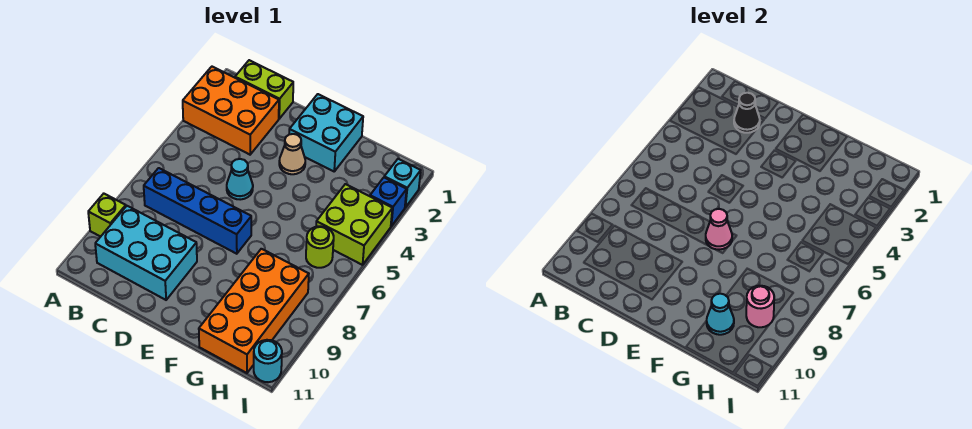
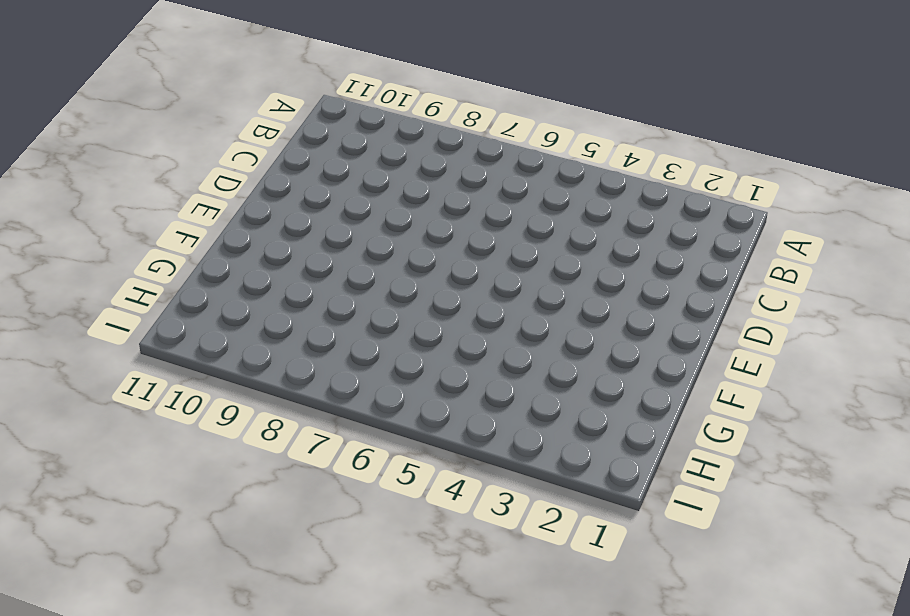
none -> orange brick A2:C3 level 1
none -> lime brick A9 level 1
none -> lime brick B1:C1 level 1

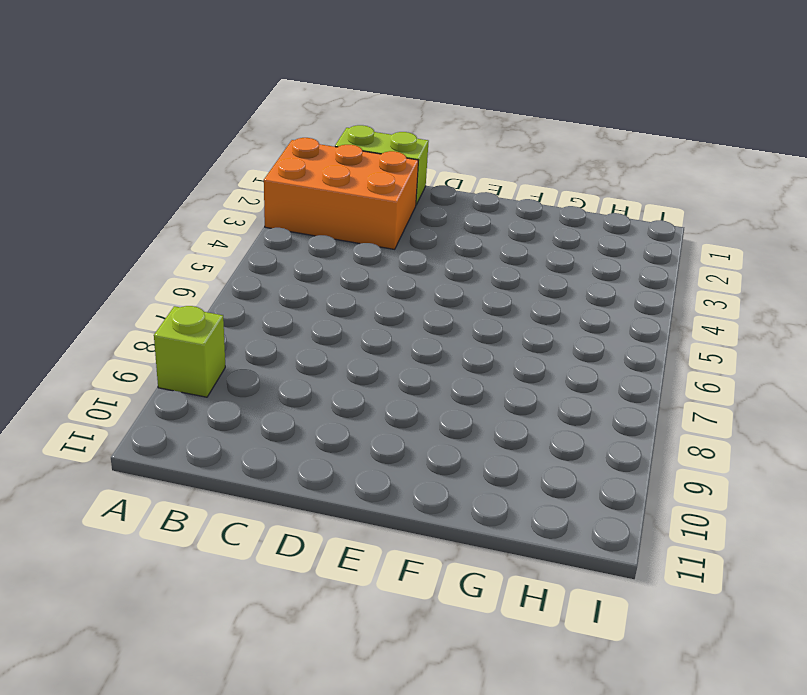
none -> blue brick B7:E7 level 1
none -> cyan brick B9:D10 level 1
none -> cyan cone D5 level 1

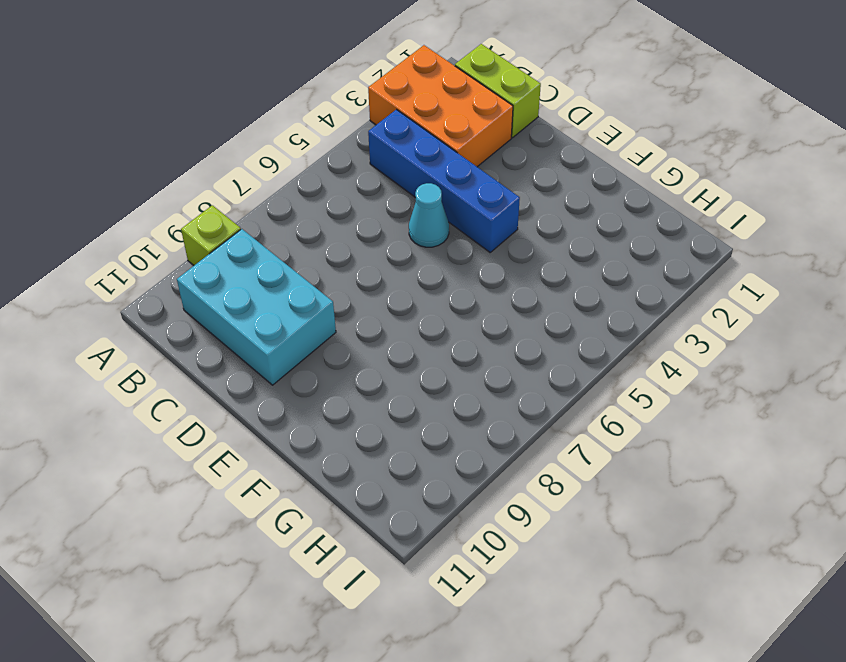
blue brick B4:E4 level 1 -> blue brick B7:E7 level 1
none -> cyan brick E1:F2 level 1
none -> tan cone E3 level 1
none -> orange brick G8:H11 level 1

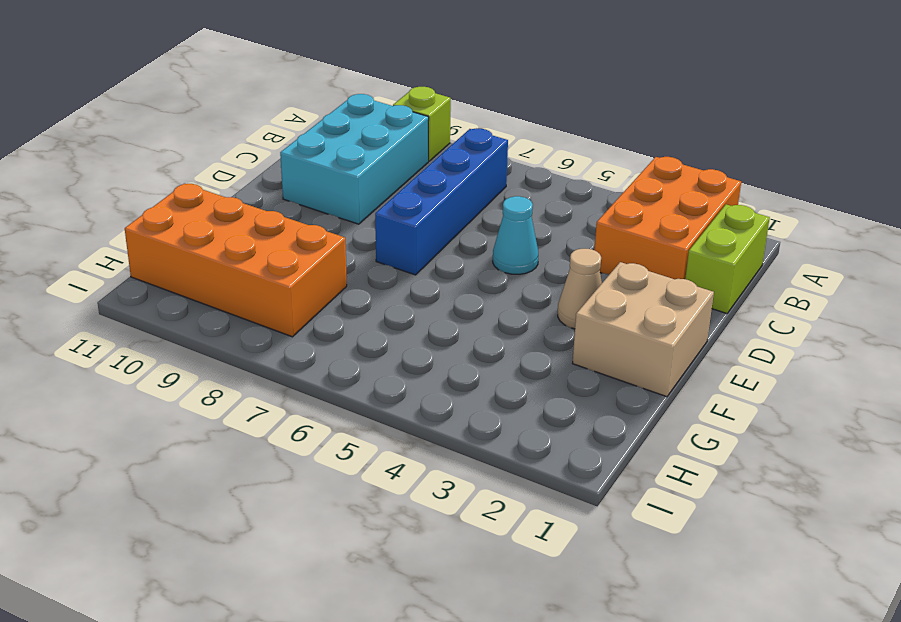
tan brick E1:F2 level 1 -> cyan brick E1:F2 level 1
none -> lime brick H4:I5 level 1
none -> lime round brick H6 level 1
none -> cyan brick I2 level 1

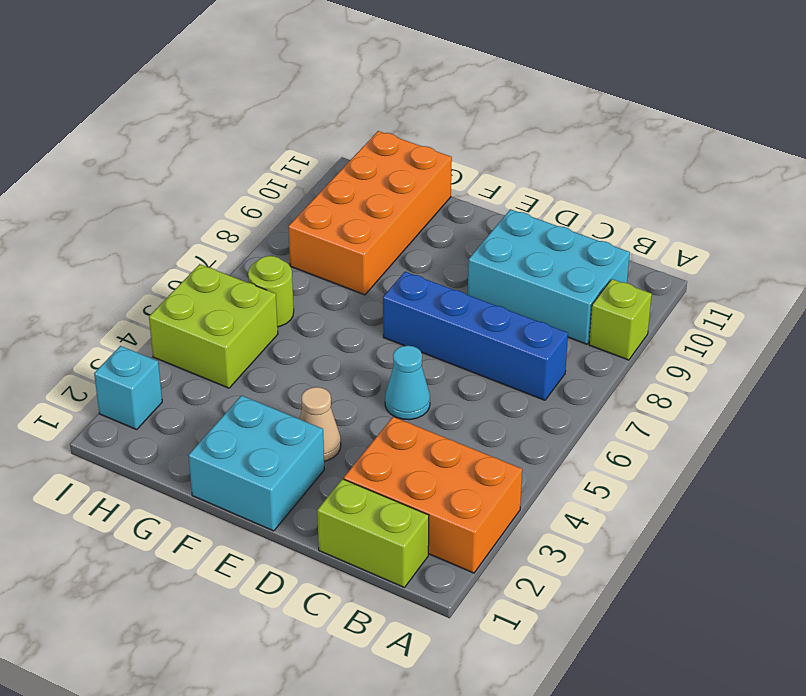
none -> blue brick I3 level 1
none -> cyan round brick I11 level 1
none -> black cone C2 level 2

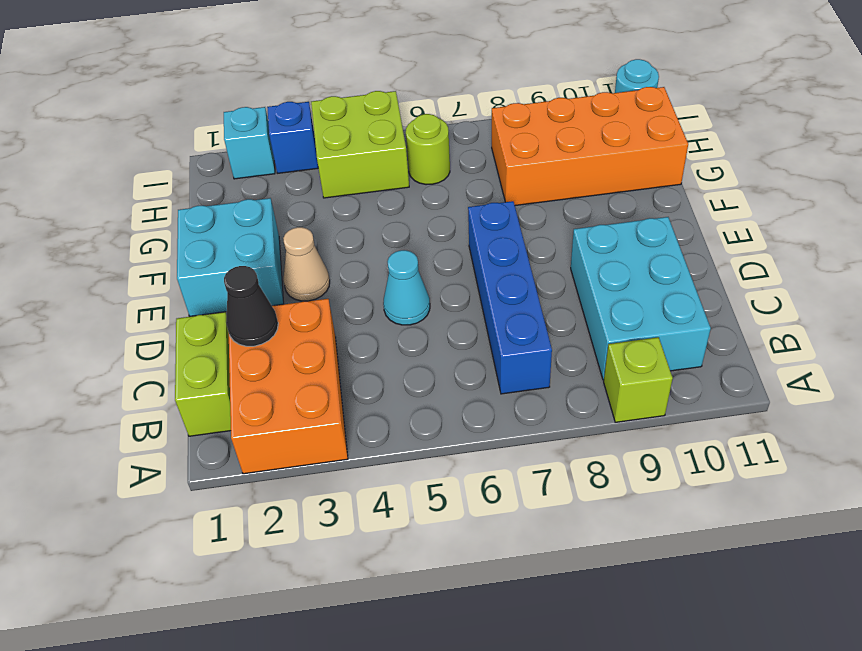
none -> pink cone E7 level 2
none -> cyan cone G10 level 2
none -> pink round brick H9 level 2

